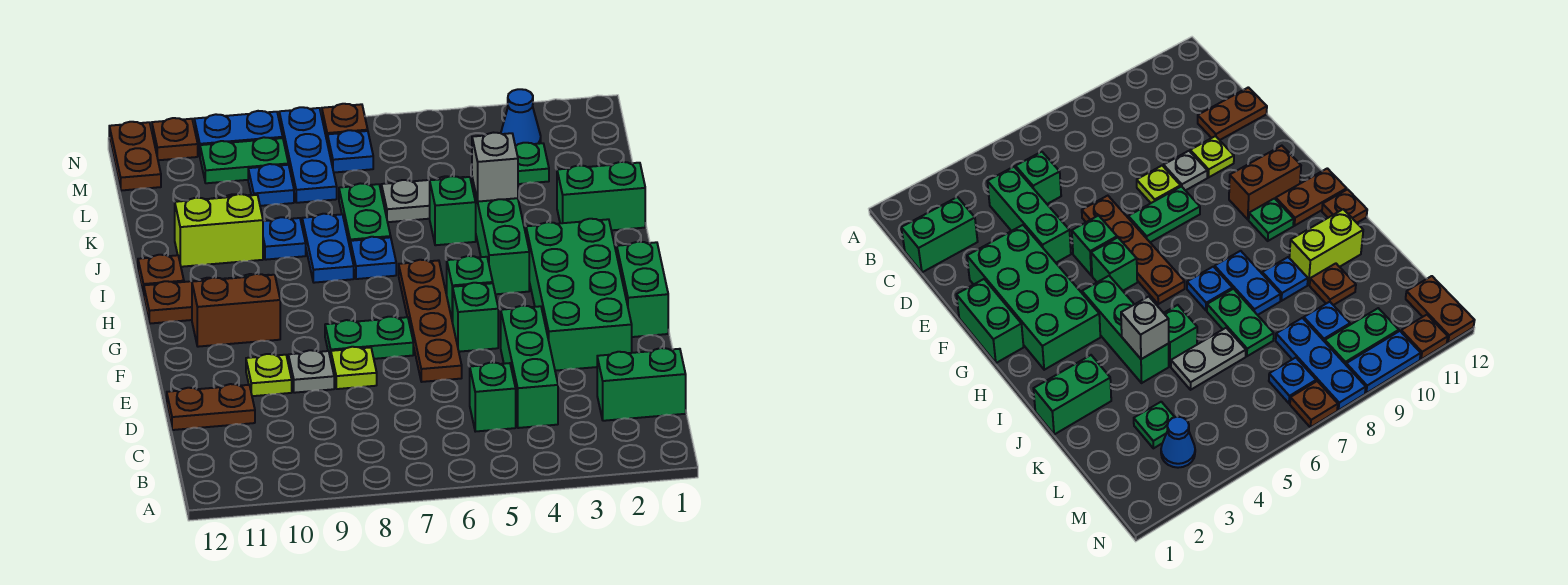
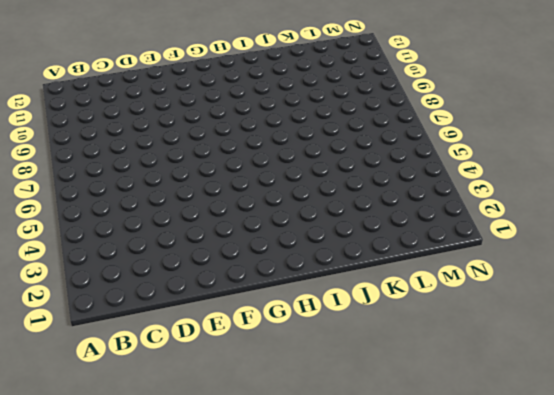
none -> green brick C1:C2 level 1
none -> green brick C4:E4 level 1
none -> green brick C5 level 1
none -> brown plate D11:D12 level 1

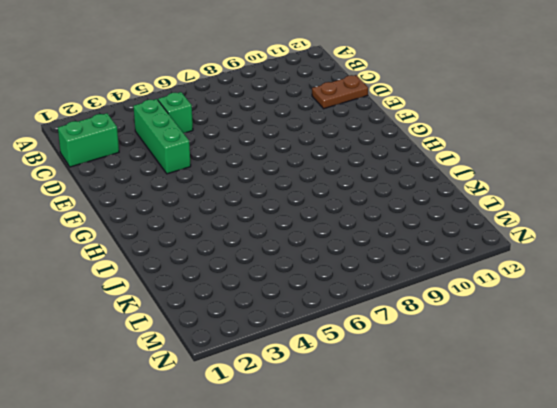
none -> green brick E2:H3 level 1
none -> brown plate E6:H6 level 1
none -> lime plate E8 level 1
none -> grey plate E9 level 1

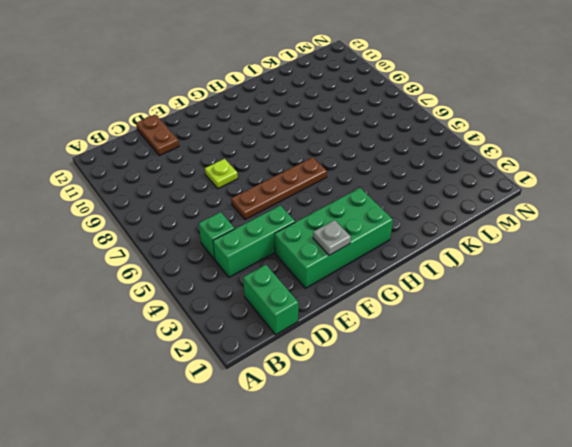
grey plate F2 level 2 -> grey plate E9 level 1
none -> lime plate E10 level 1
none -> green brick F1:G1 level 1
none -> green brick F5 level 1
none -> green plate F7:F8 level 1

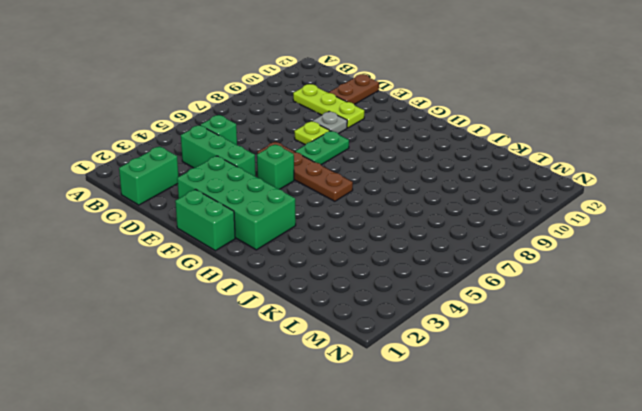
lime plate C10:E10 level 1 -> lime plate E10 level 1
none -> green brick G5 level 1
none -> brown brick G10:G11 level 1
none -> green brick H4:J4 level 1
none -> green plate H10 level 1

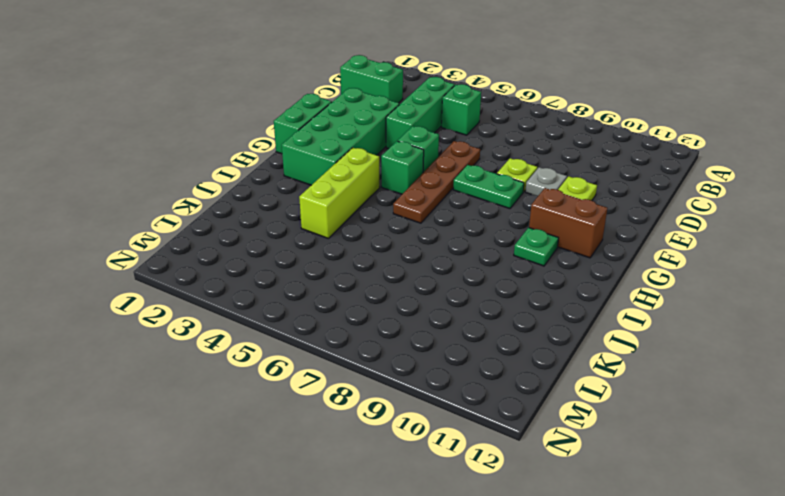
lime brick H4:J4 level 1 -> green brick H4:J4 level 1
none -> brown plate D11:D12 level 1
none -> brown plate H11:H12 level 1
none -> blue plate I7 level 1
none -> blue plate I8:J8 level 1

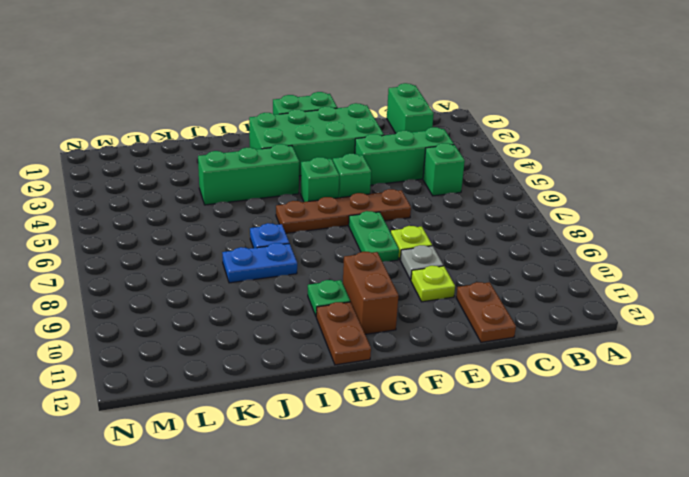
none -> brown plate I12 level 1
none -> green brick J1:J2 level 1
none -> green brick J5 level 1
none -> green plate J7:K7 level 1

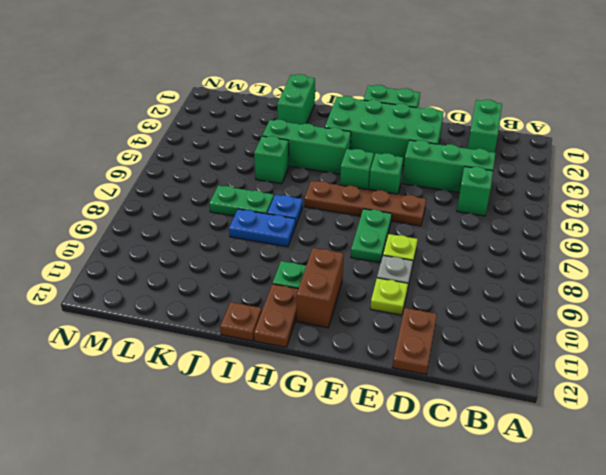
none -> blue plate J9 level 1
none -> lime brick J10:J11 level 1
none -> grey plate K5:K6 level 1
none -> brown plate K10 level 1

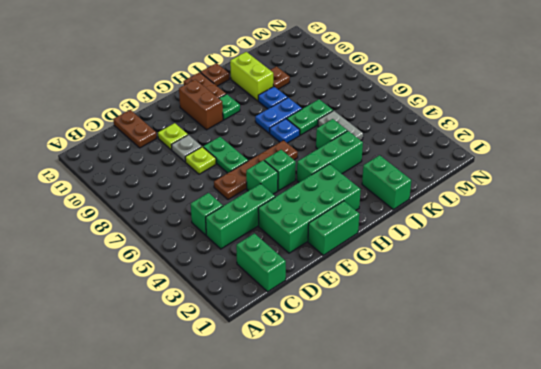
none -> green plate L3 level 1
none -> blue plate L8:N8 level 1
none -> blue plate L9 level 1
none -> blue cone M3 level 1

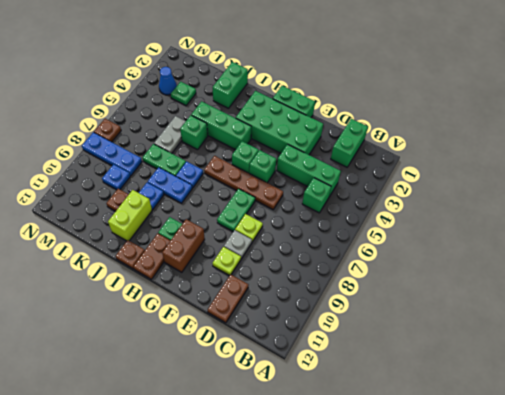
none -> blue plate M7 level 1
none -> green plate M9:M10 level 1
none -> brown plate M12:N12 level 1
none -> blue plate N9:N10 level 1

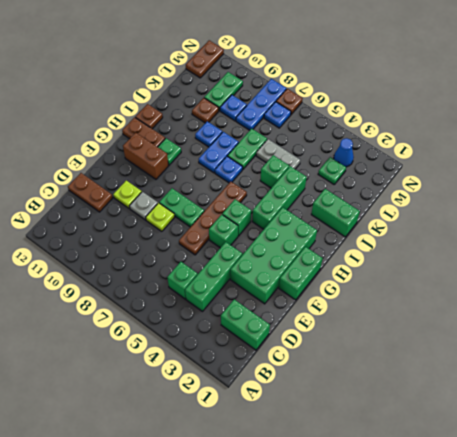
green plate L10:M10 level 1 -> green plate M9:M10 level 1
none -> lime brick J10:J11 level 1
none -> blue plate N9:N10 level 1
none -> brown plate N11 level 1
none -> grey brick J4 level 2

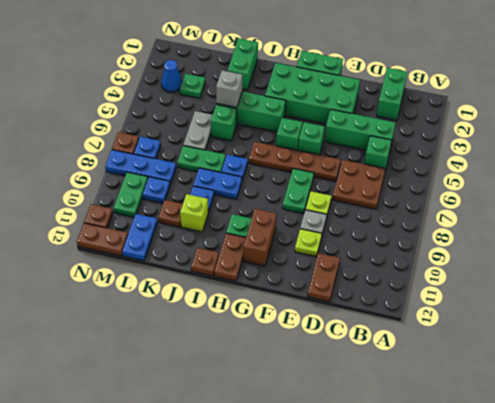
brown plate C6:D7 level 1 -> none
lime brick J10 level 1 -> lime brick J10:J11 level 1
blue plate L11:L12 level 1 -> blue plate N9:N10 level 1

